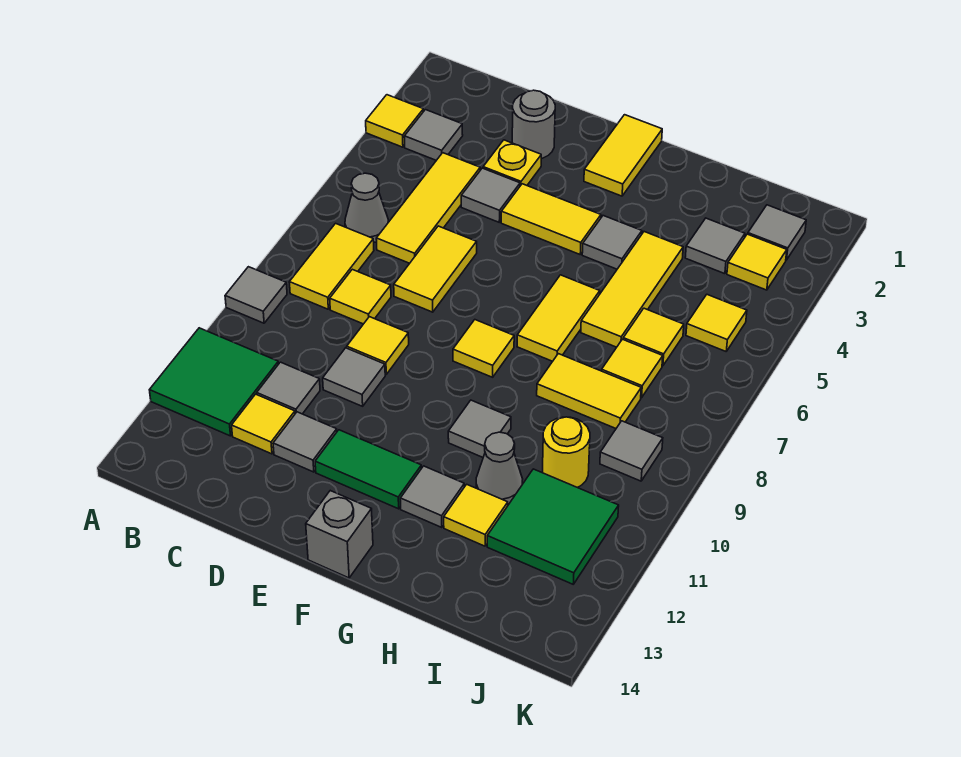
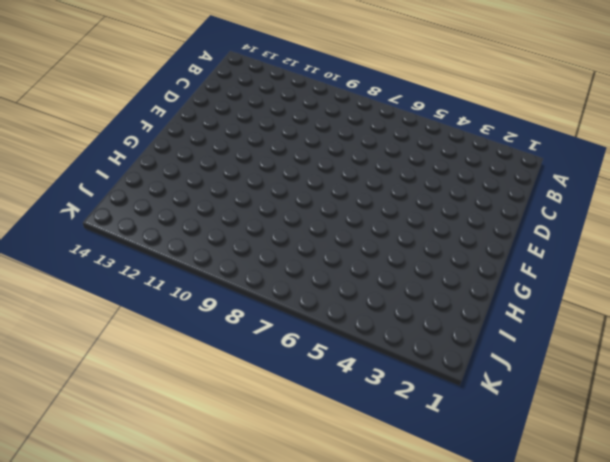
none -> yellow tile A3 level 1
none -> grey tile A9 level 1
none -> green tile A11:B12 level 1
none -> grey tile B3 level 1

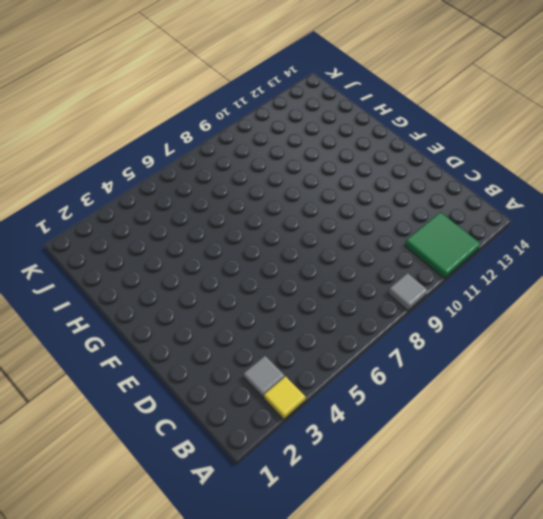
none -> grey cone B6 level 1
none -> yellow tile B7:B8 level 1
none -> yellow tile C4:C6 level 1
none -> yellow tile C8 level 1

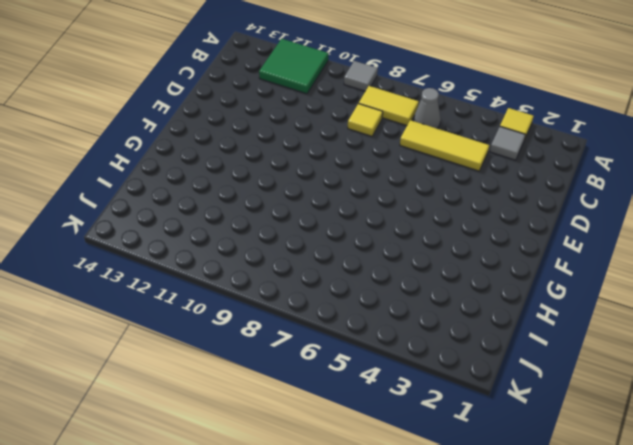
none -> grey tile C11 level 1
none -> yellow tile C12 level 1
none -> grey round brick D2 level 1
none -> yellow plate D3 level 1

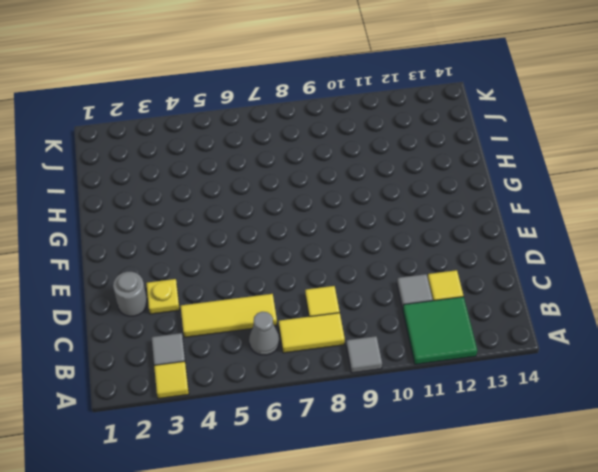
none -> grey tile D4 level 1
none -> yellow tile D6:D7 level 1
none -> yellow tile D9 level 1
none -> grey tile D10 level 1

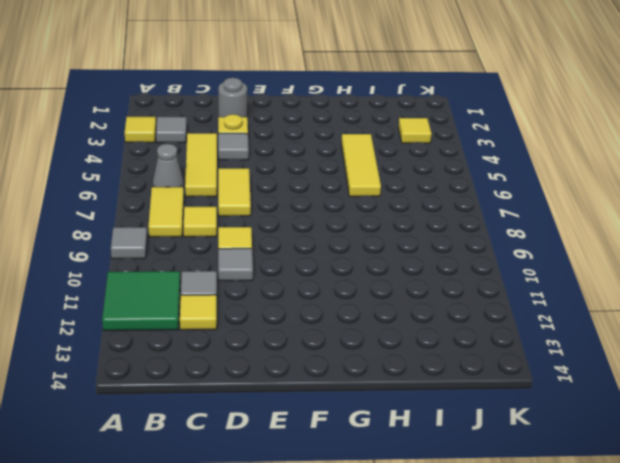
none -> grey tile D12 level 1
none -> yellow tile E4:F4 level 1
none -> green tile E12:F12 level 1
none -> yellow tile F1:F2 level 1

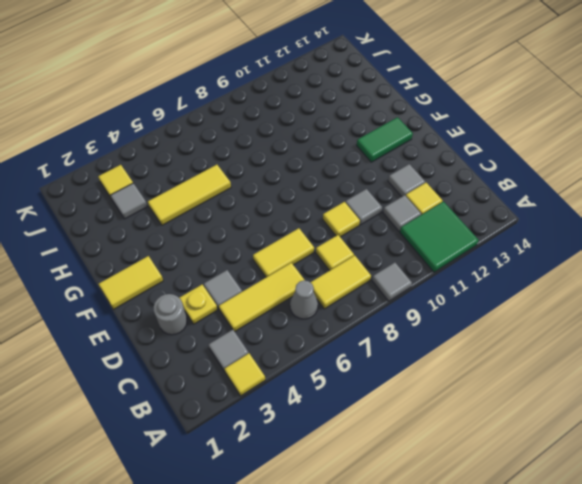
green tile F12:F13 level 1 -> green tile E12:F12 level 1
none -> yellow tile E4:F4 level 1
none -> yellow tile F8 level 1
none -> grey brick F14 level 1
none -> grey tile G4 level 1

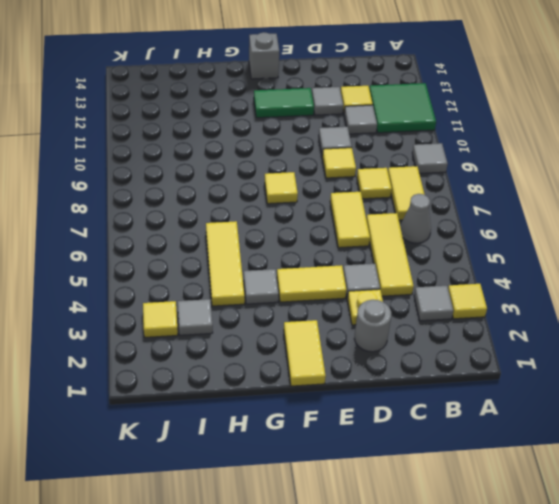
none -> yellow tile G6:G7 level 1
none -> grey tile G10 level 1
none -> grey tile G12 level 1
none -> yellow tile H8:I8 level 1

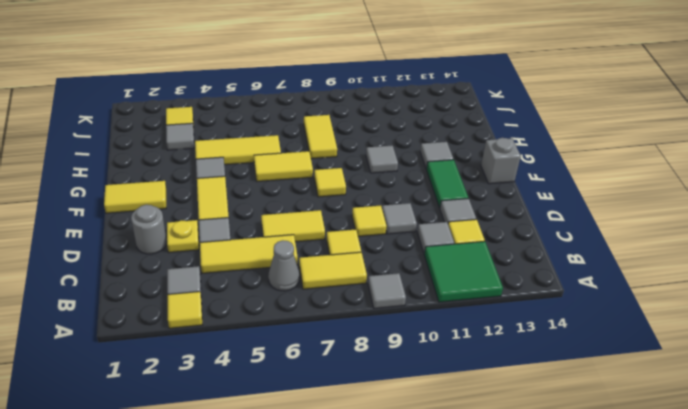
none -> grey cone H11 level 1
none -> yellow tile H12 level 1
none -> yellow tile I6 level 1
none -> yellow tile I7 level 1

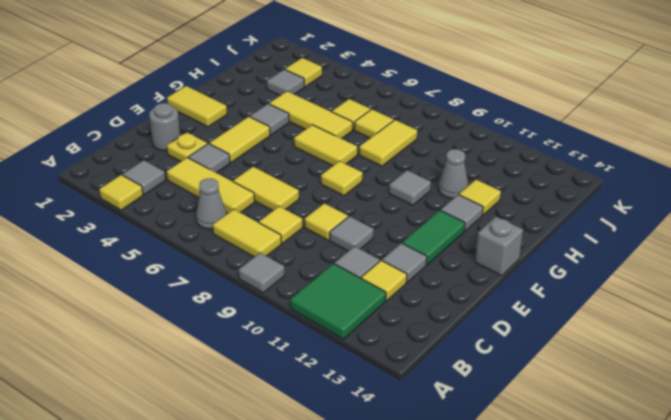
none -> yellow round brick I10 level 1
none -> green tile I11:J12 level 1
none -> grey tile J2 level 1
none -> yellow tile J5 level 1

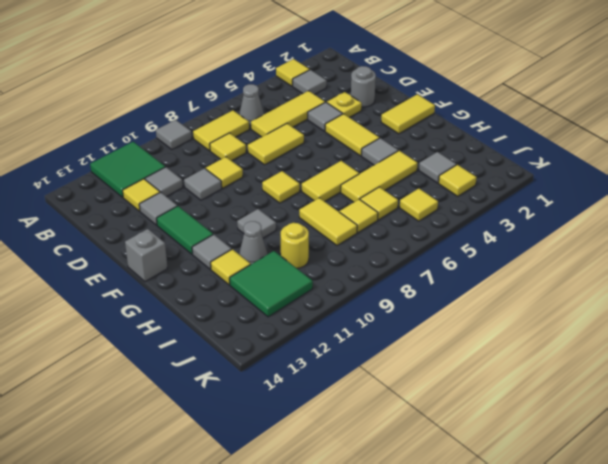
none -> grey tile J2 level 1
none -> grey tile J9 level 1

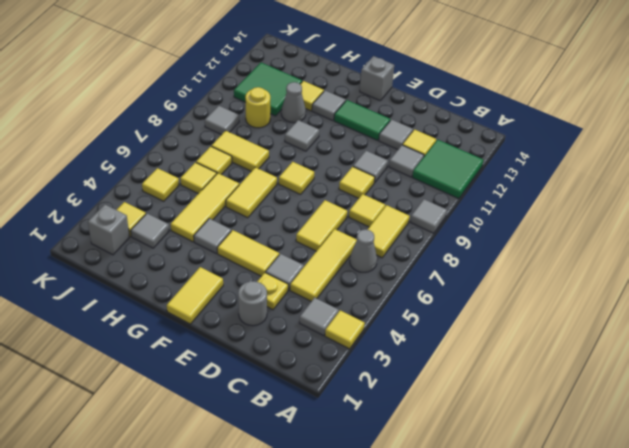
grey brick J2 level 1 -> grey tile J2 level 1

